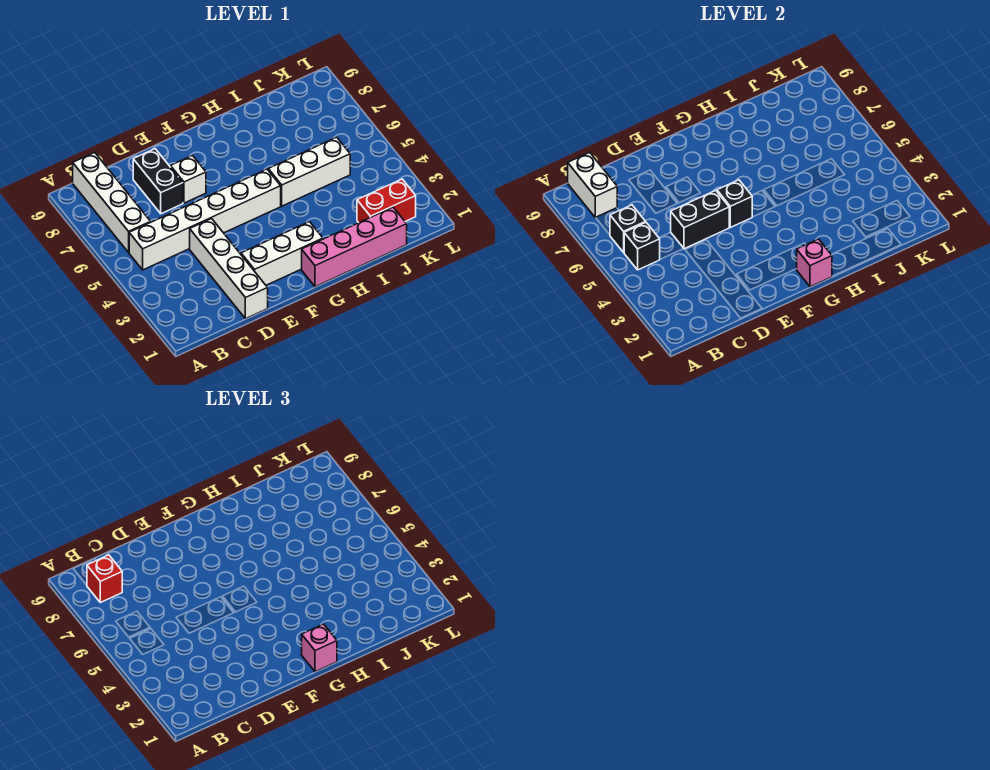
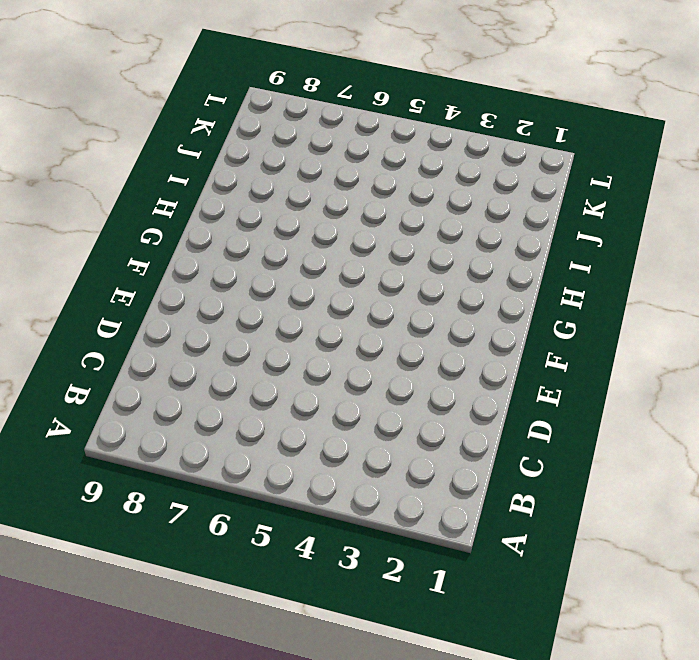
none -> white brick B5:G5 level 1
none -> white brick B6:B9 level 1
none -> white brick D1:D4 level 1

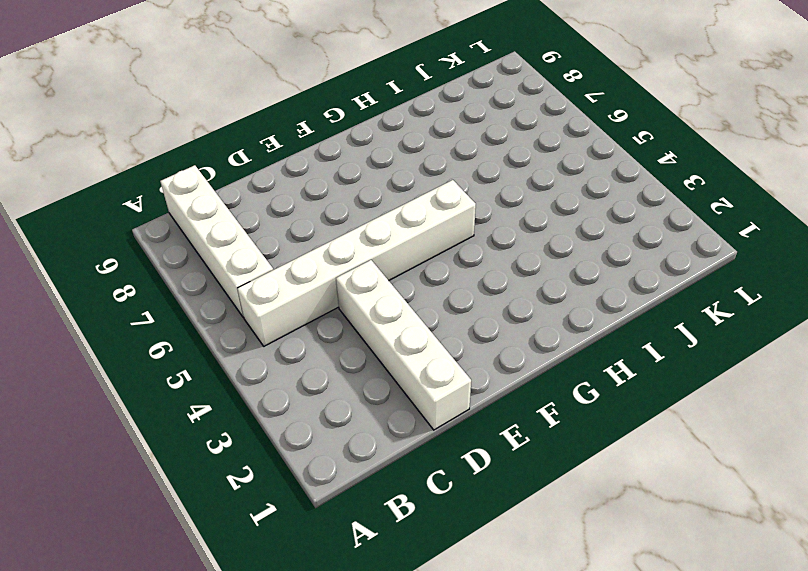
none -> black brick D7:D8 level 1
none -> white brick E2:G2 level 1
none -> white brick E7 level 1

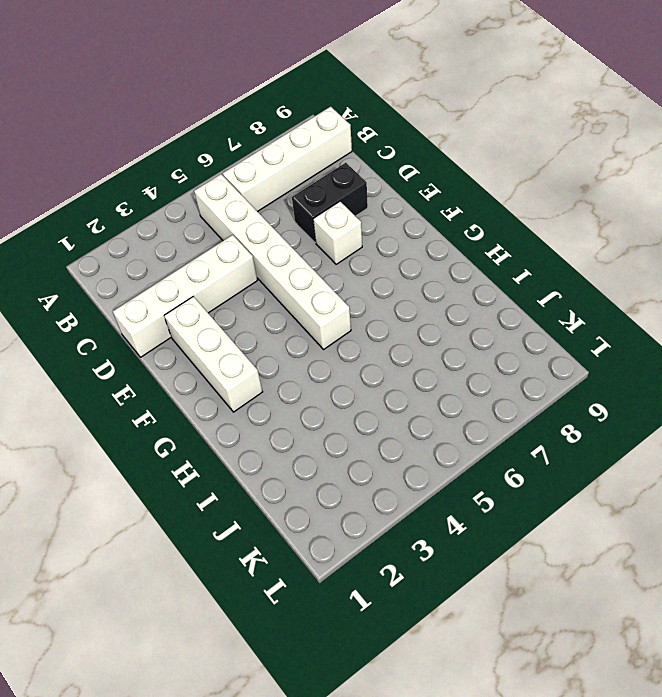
none -> pink brick G1:J1 level 1
none -> white brick H5:J5 level 1
none -> red brick J2:K2 level 1

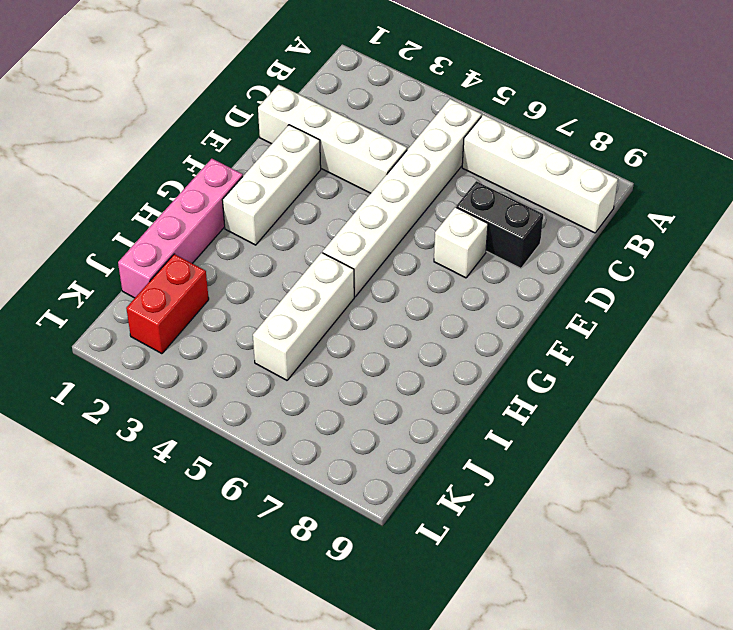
none -> black brick B5 level 2
none -> black brick B6 level 2
none -> white brick B8:B9 level 2

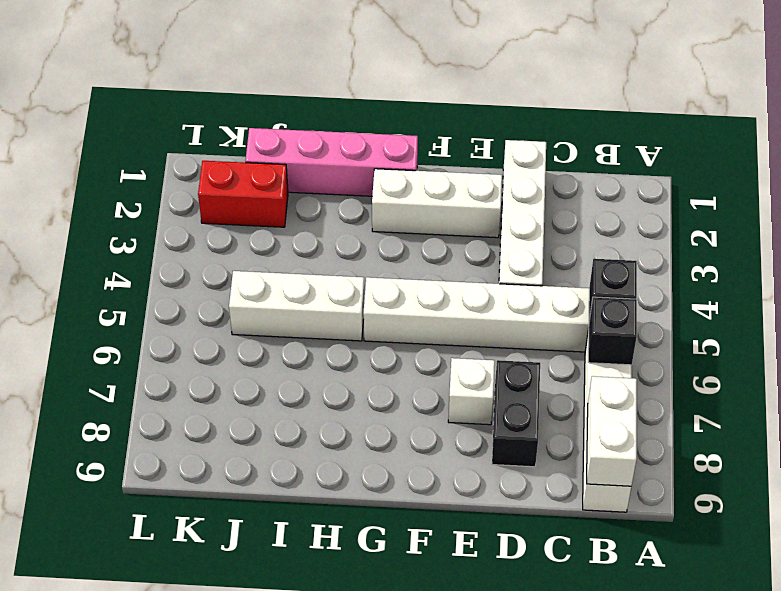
none -> black brick D5:E5 level 2
none -> black brick F5 level 2
none -> pink brick G1 level 2

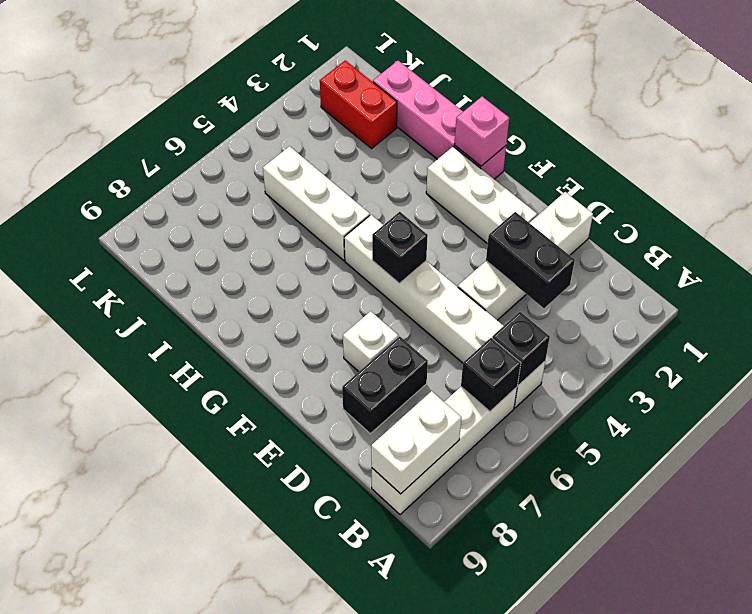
black brick C3:D3 level 2 -> black brick D5:E5 level 2
none -> red brick B8 level 3
none -> pink brick G1 level 3

